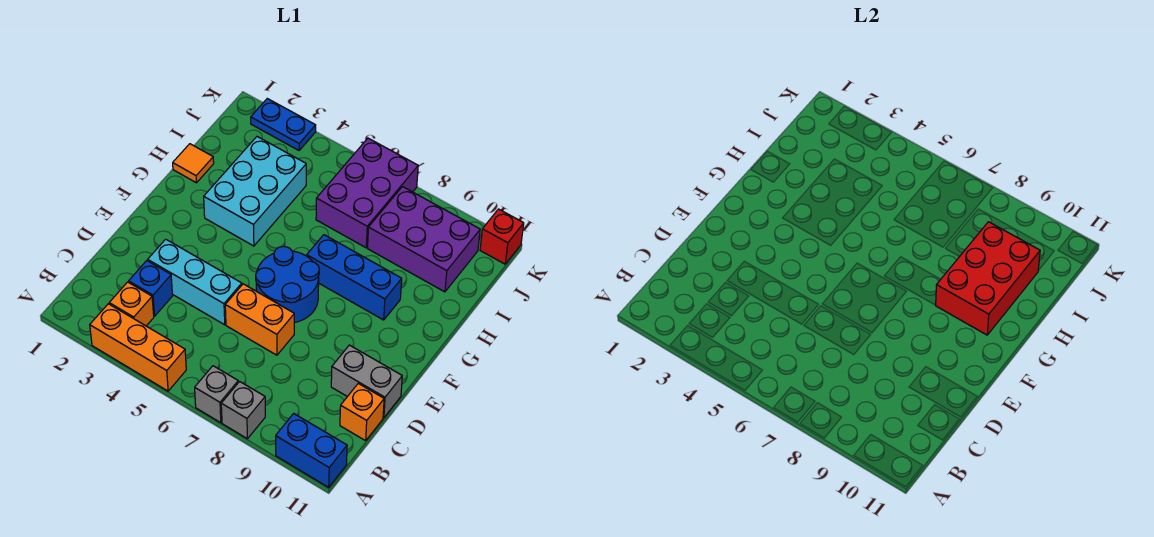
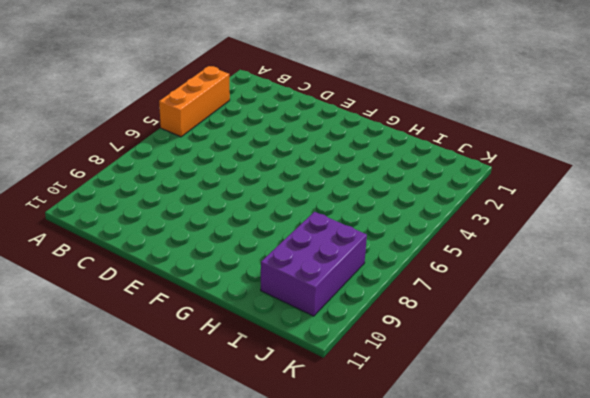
none -> grey brick A7 level 1
none -> grey brick A8 level 1
none -> blue brick A10:A11 level 1

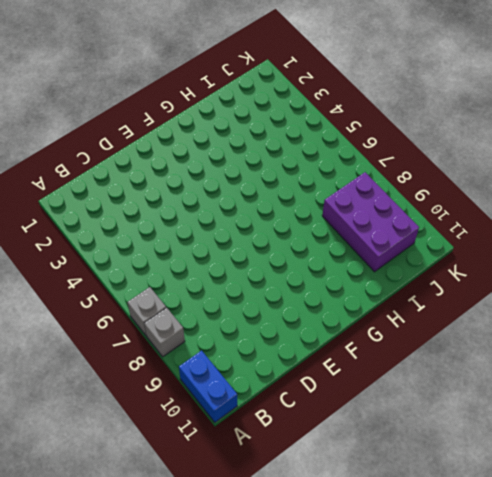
none -> orange brick A3:A5 level 1
none -> orange brick B3 level 1
none -> blue brick C3 level 1

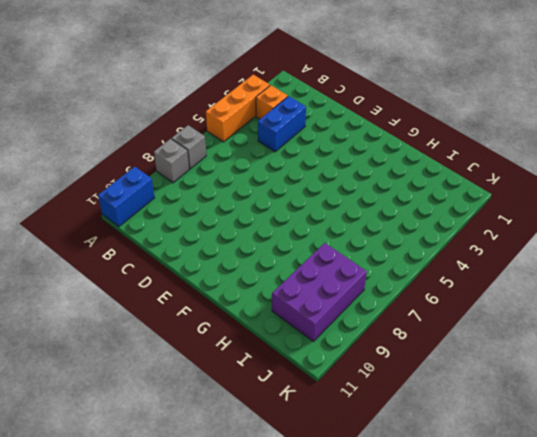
blue brick C3:C4 level 1 -> blue brick C3 level 1
none -> orange brick C11 level 1
none -> cyan brick D3:D5 level 1
none -> orange brick D6:D7 level 1

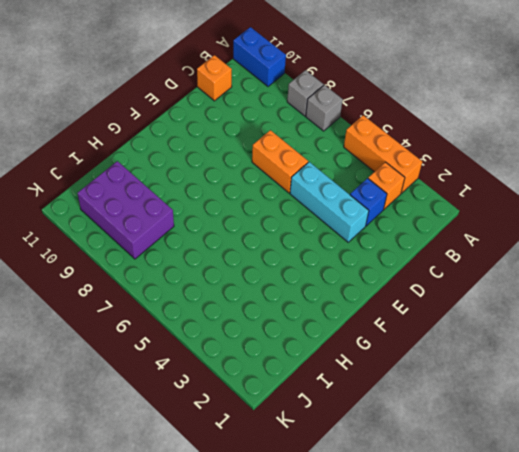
none -> grey brick D10:D11 level 1
none -> blue round brick E6:F7 level 1
none -> cyan brick G3:I4 level 1

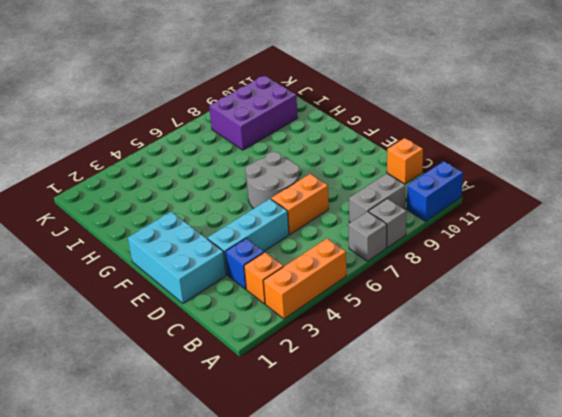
grey brick B8:B9 level 1 -> grey brick D10:D11 level 1
cyan brick D1:F2 level 1 -> cyan brick G3:I4 level 1
grey round brick E6:F7 level 1 -> blue round brick E6:F7 level 1
none -> blue brick G7:G9 level 1
none -> orange tile H1 level 1
none -> purple brick I6:K7 level 1

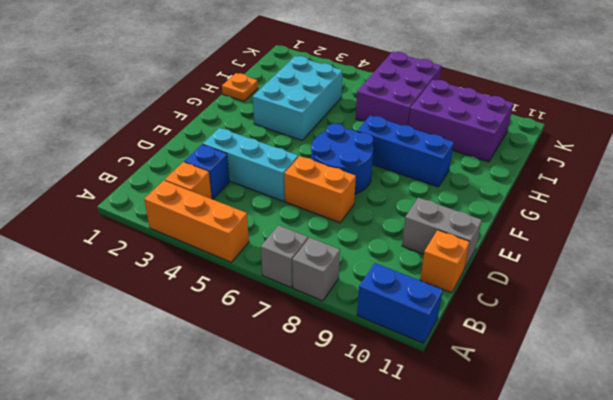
orange plate H1 level 1 -> orange tile H1 level 1
none -> blue plate K2:K3 level 1
none -> red brick K11 level 1
none -> red brick G9:I10 level 2

